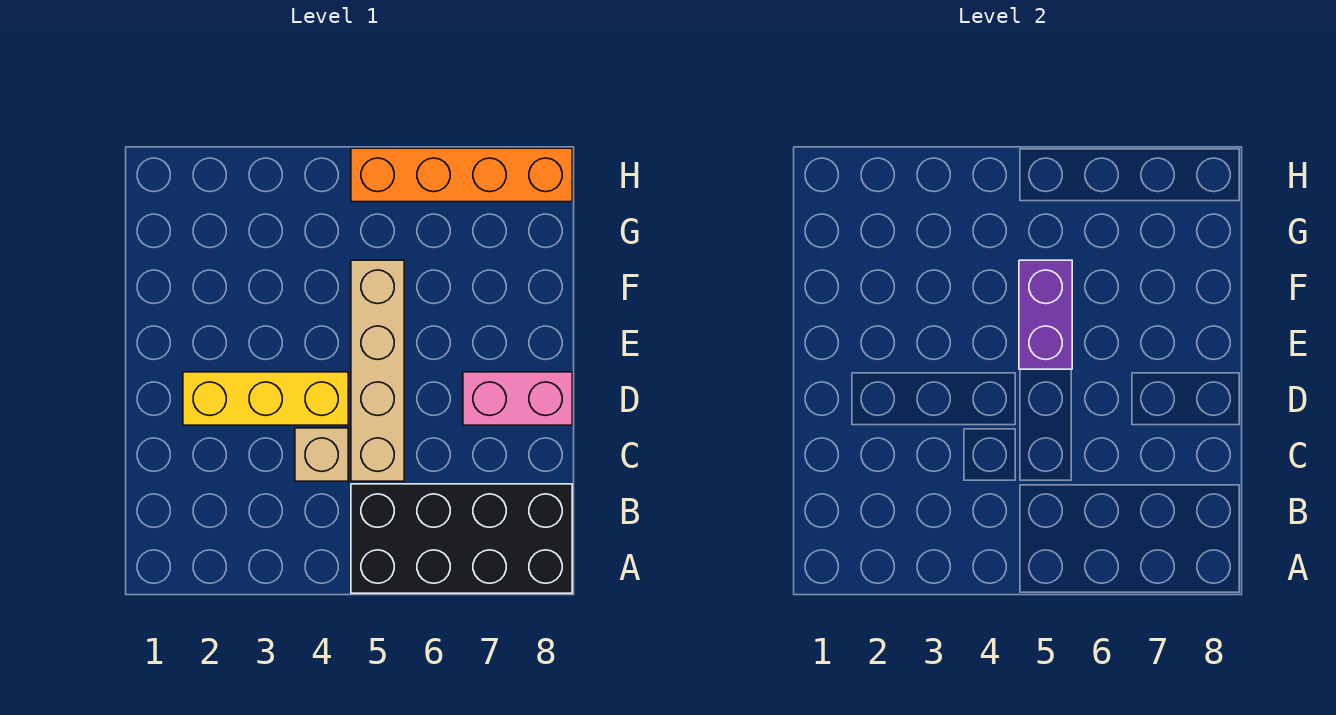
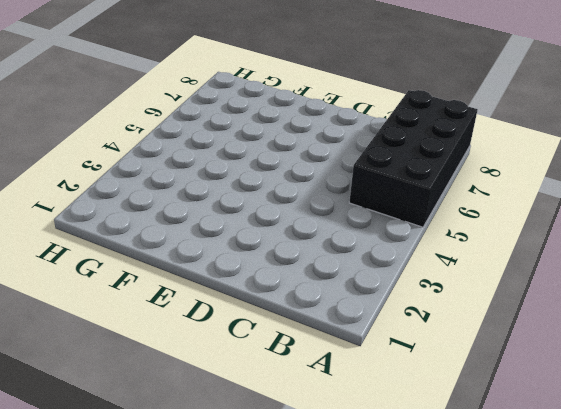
none -> tan brick C4 level 1
none -> tan brick C5:F5 level 1

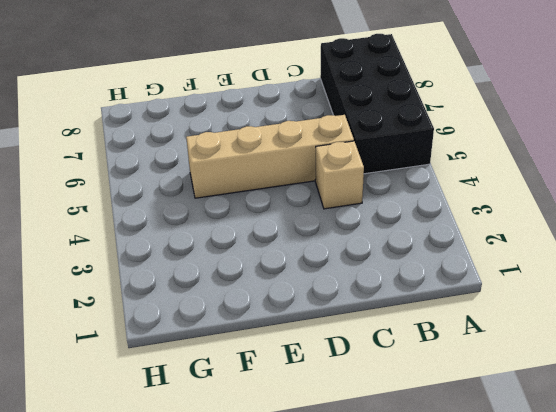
none -> yellow brick D2:D4 level 1
none -> pink brick D7:D8 level 1

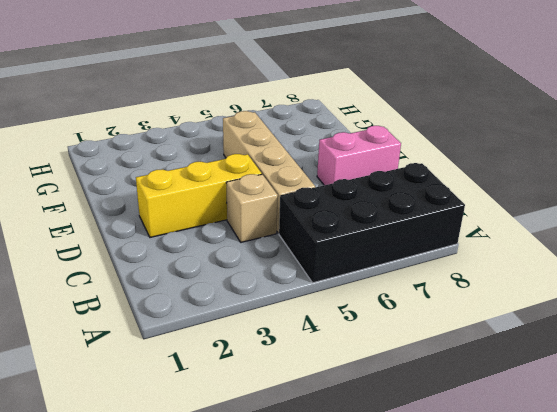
none -> orange brick H5:H8 level 1
none -> purple brick E5:F5 level 2

